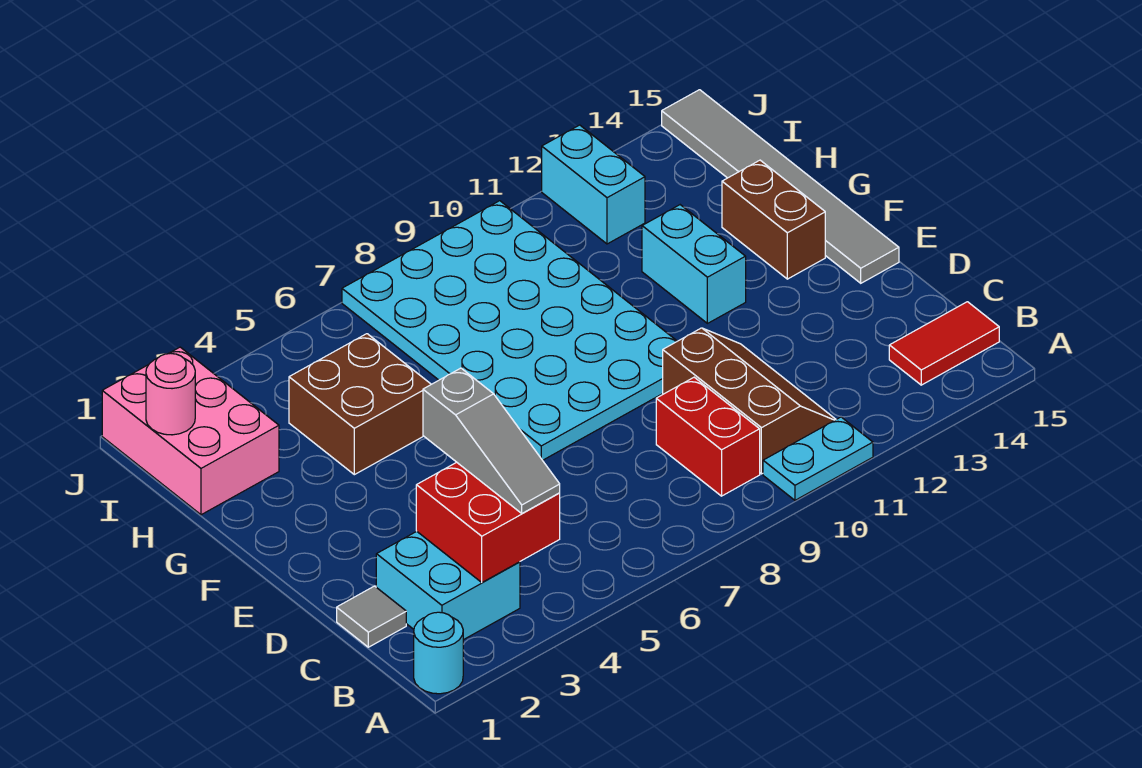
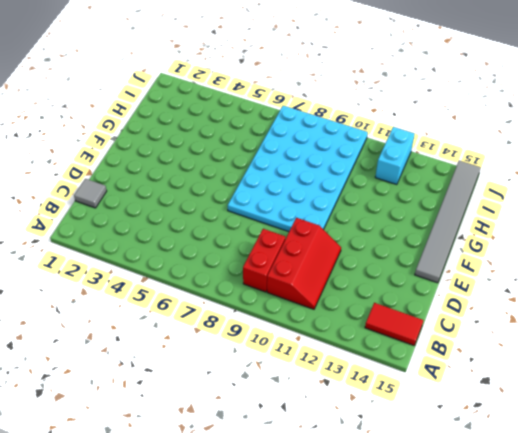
red slope B10:D11 level 1 top 10 -> brown slope B10:D11 level 1 top 10
none -> cyan round brick A1 level 1
none -> cyan plate A10:A11 level 1
none -> cyan brick B2:C3 level 1

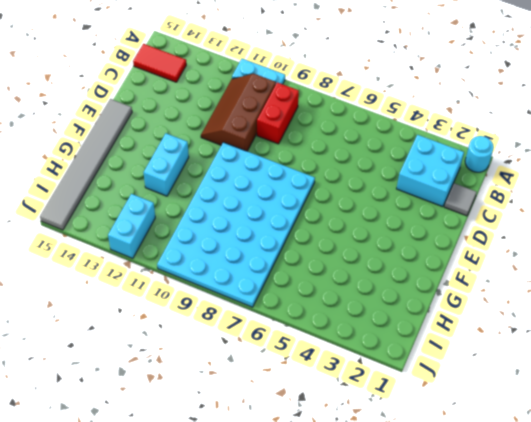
none -> brown brick F14:G14 level 1
none -> brown brick G4:H5 level 1
none -> pink brick H1:J2 level 1

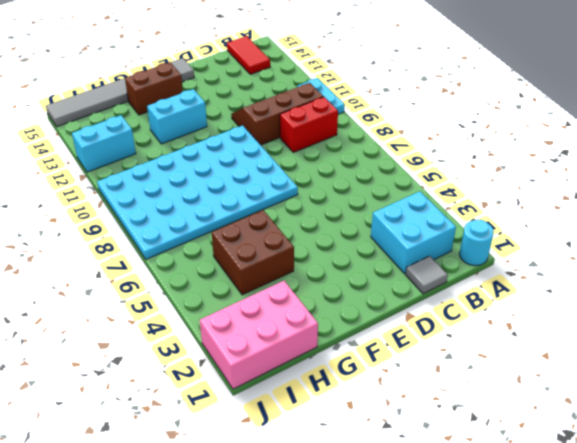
none -> red brick B3:C4 level 2
none -> pink round brick I1 level 2
none -> grey slope B4:D4 level 3 top D

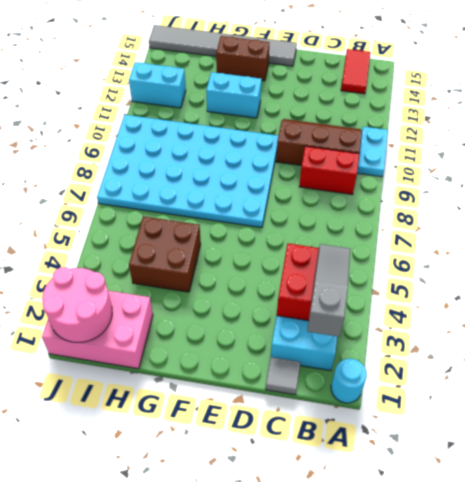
grey slope B2:B4 level 3 top 2 -> grey slope B4:D4 level 3 top D
pink round brick I1:J2 level 2 -> pink round brick I1 level 2

